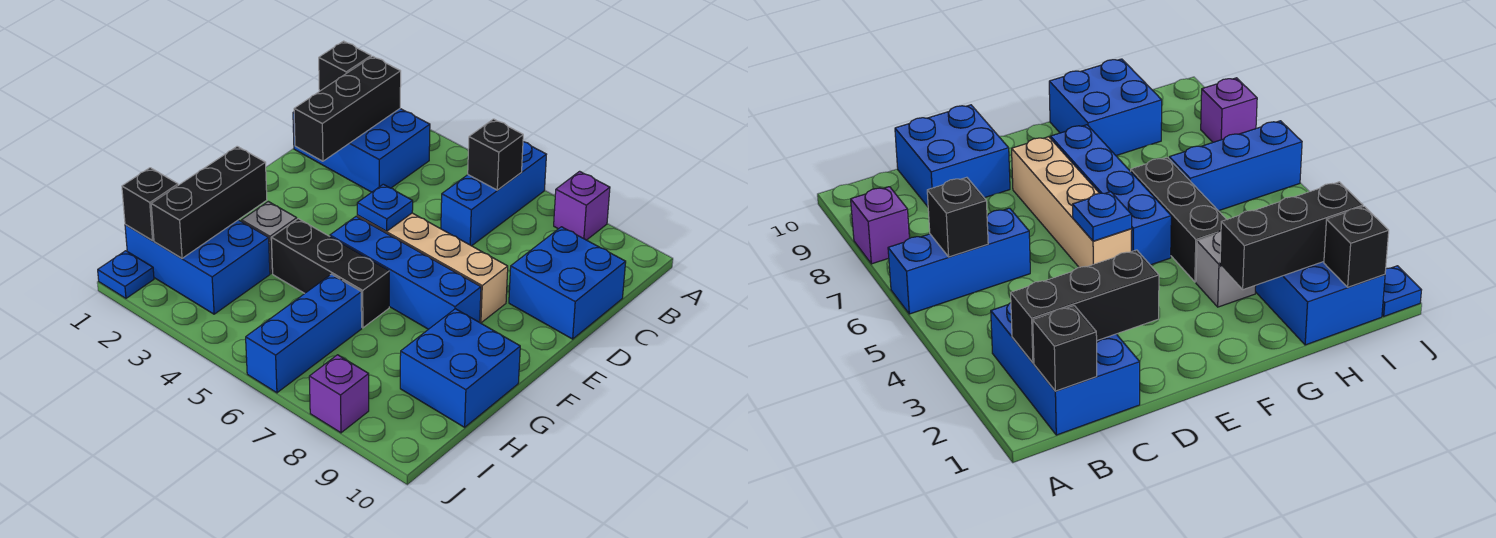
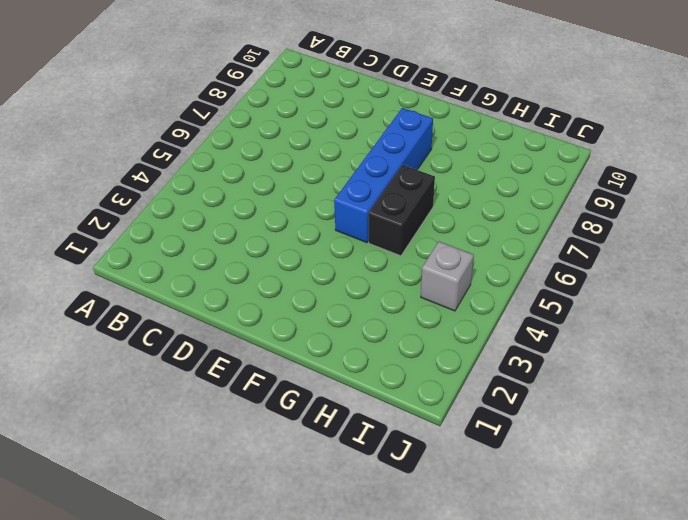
black brick G5:G6 level 1 -> black brick G4:G6 level 1
grey brick I4 level 1 -> grey brick G3 level 1
none -> blue brick A6:C6 level 1
none -> purple brick A8 level 1
none -> blue brick B1:C3 level 1

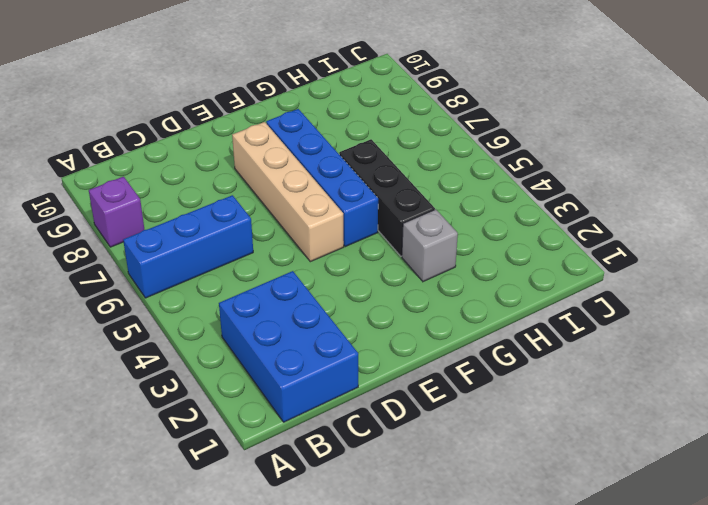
none -> blue brick C9:D10 level 1
none -> blue brick G9:H10 level 1
none -> blue brick H1:I3 level 1

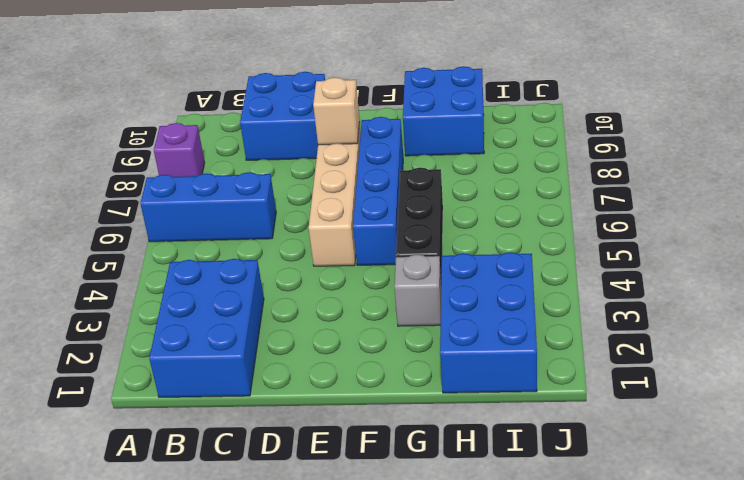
tan brick E8 level 2 -> none
none -> blue brick H6:J6 level 1
none -> blue plate J1 level 1
none -> purple brick J8 level 1

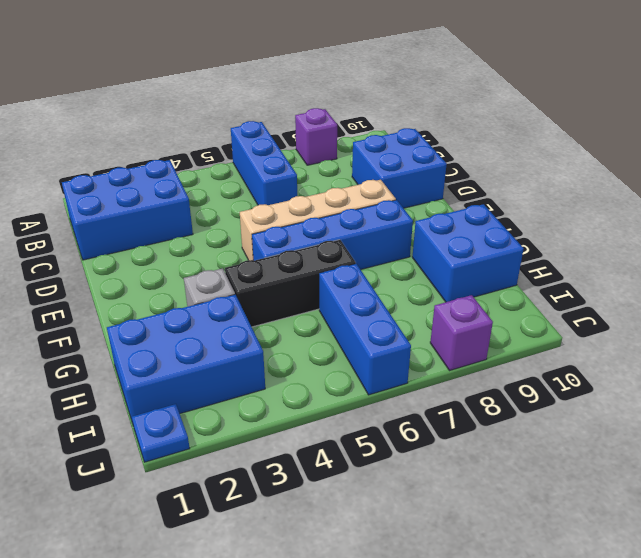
none -> black brick B1 level 2
none -> black brick B2:D2 level 2
none -> black brick B6 level 2

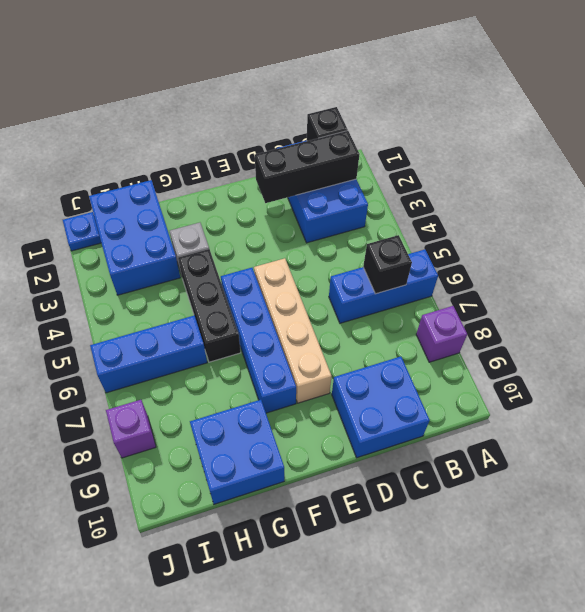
none -> blue plate E5 level 2
none -> black brick G2:I2 level 2
none -> black brick I1 level 2

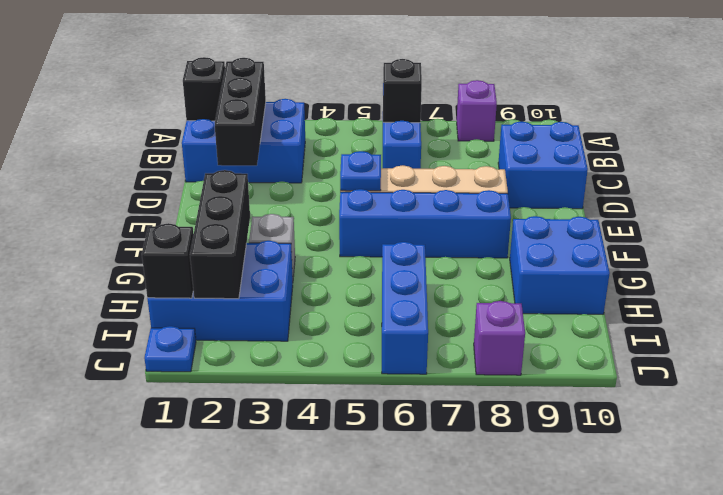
none -> black brick G4:G6 level 1

